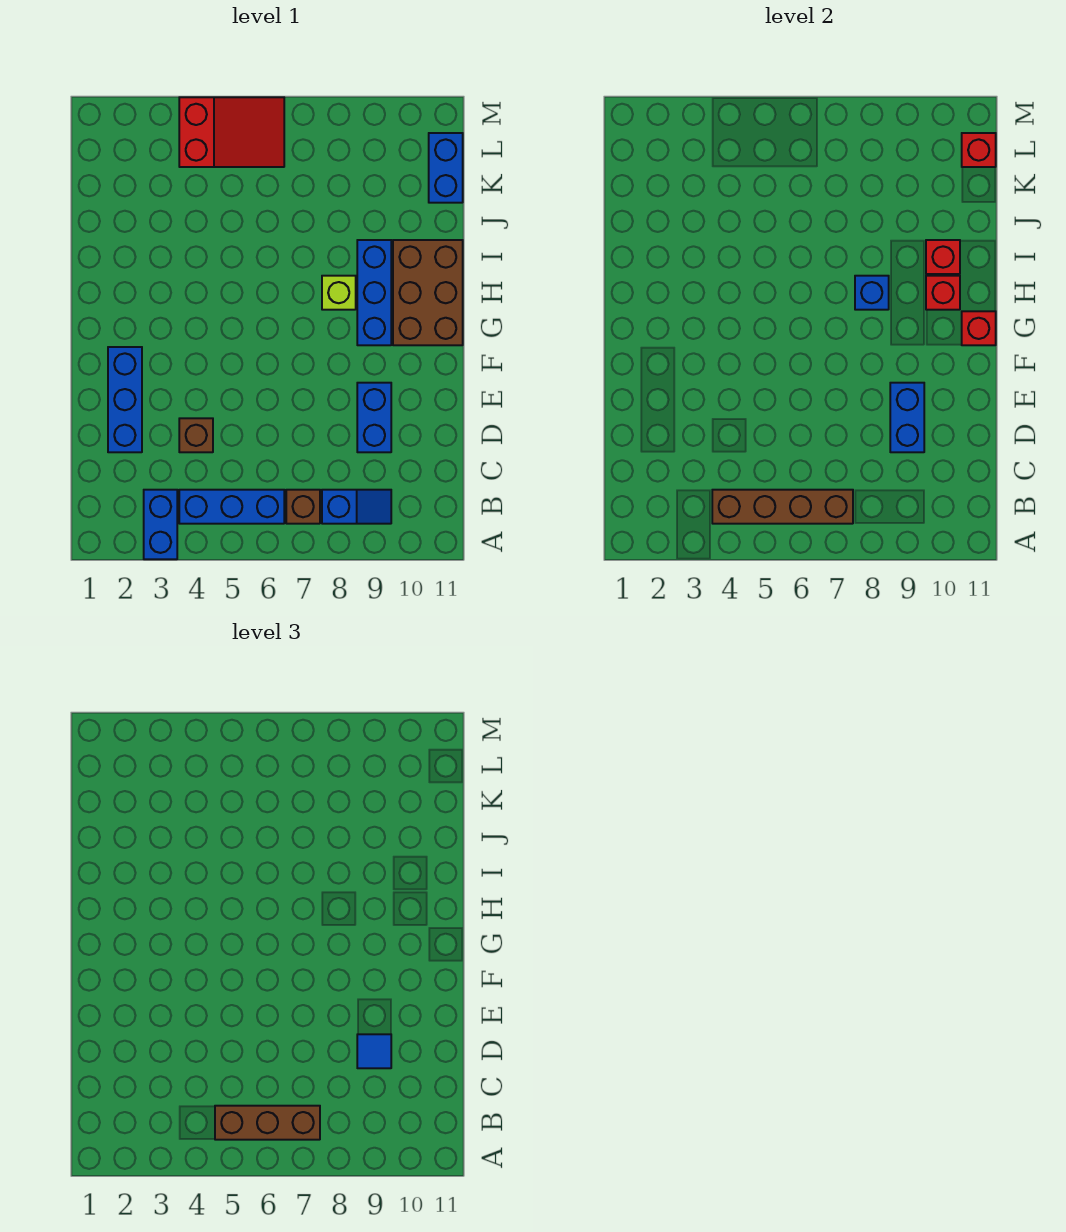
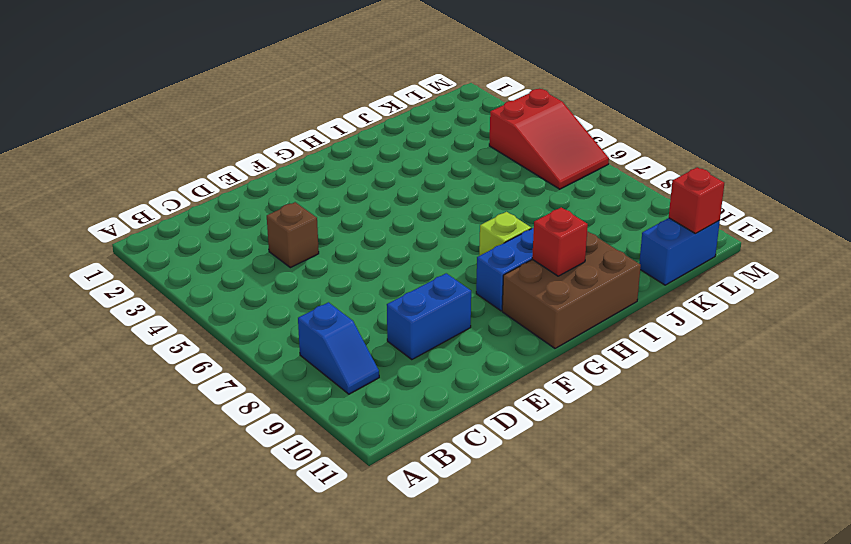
none -> blue brick A3:B3 level 1
none -> blue brick B4:B6 level 1
none -> brown brick B7 level 1

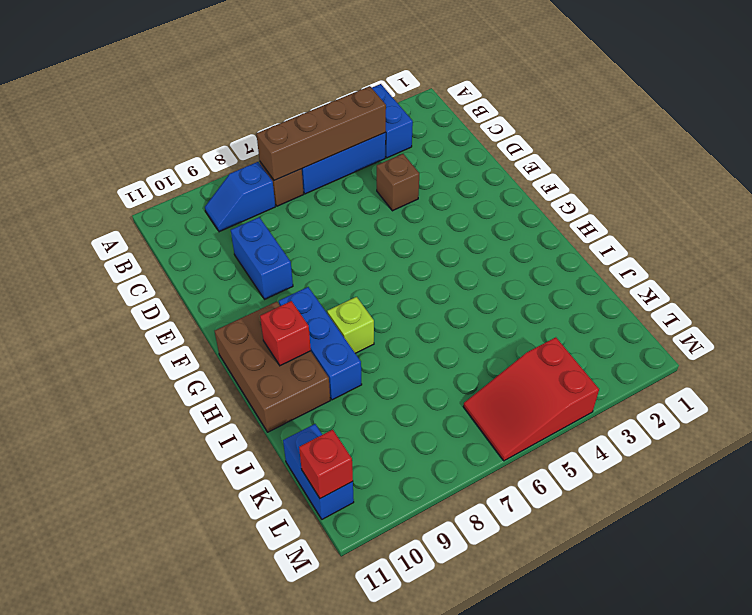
none -> blue brick D2:F2 level 1
none -> blue brick D9:E9 level 2
none -> red brick G11 level 2

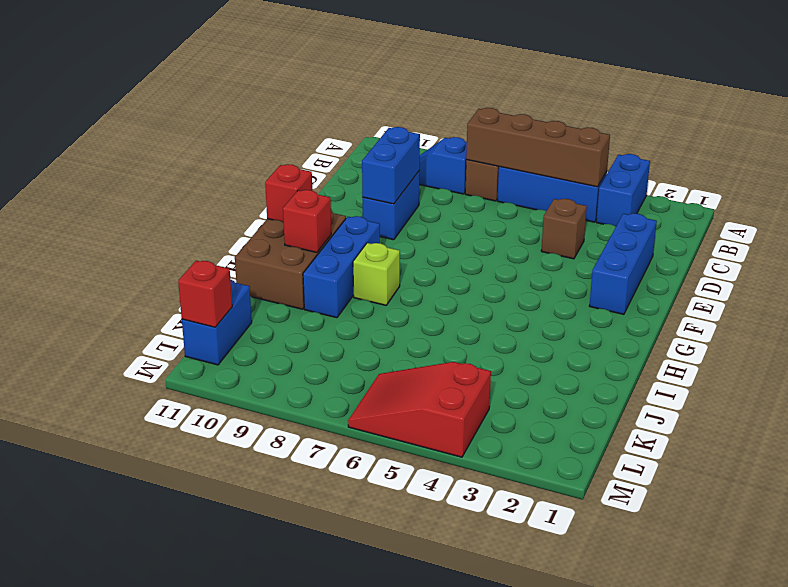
none -> blue brick H8 level 2
none -> red brick I10 level 2
none -> brown brick B5:B7 level 3

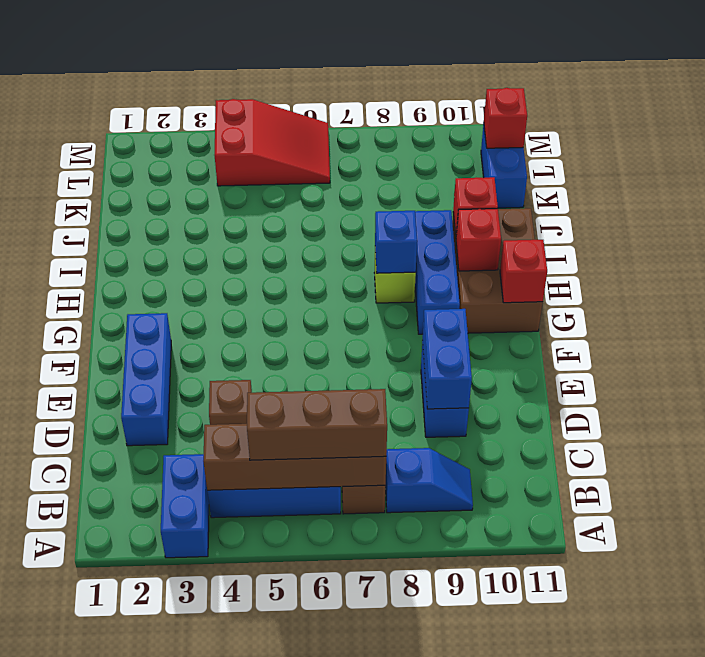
none -> blue tile D9 level 3

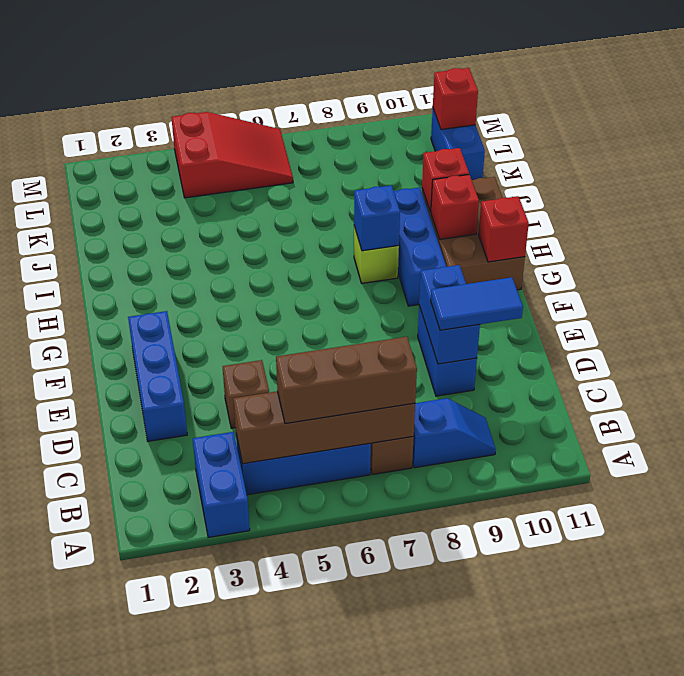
blue tile D9:D10 level 3 -> blue tile D9 level 3

